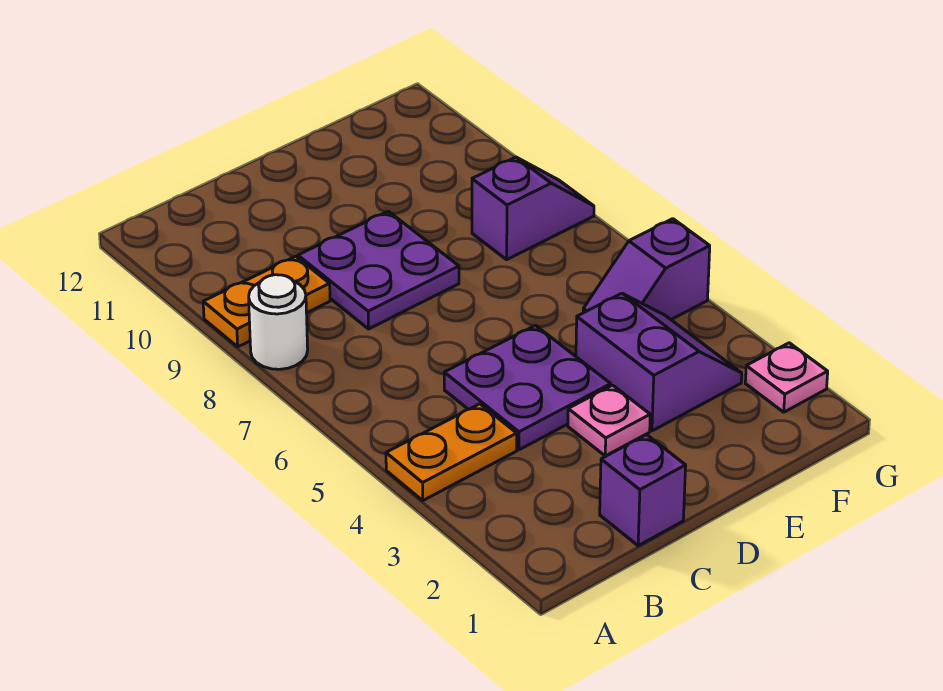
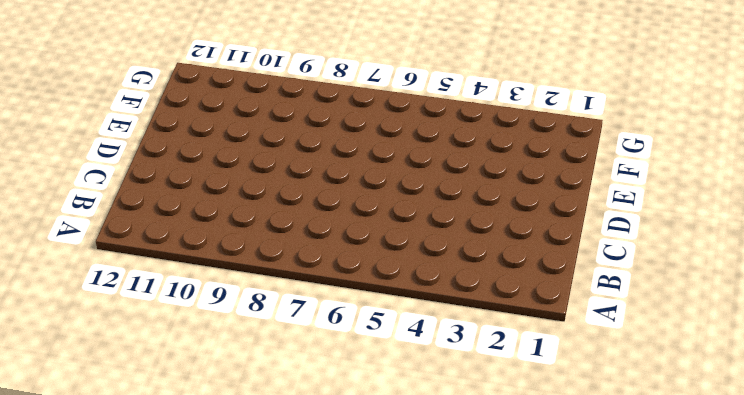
none -> orange plate A4:B4 level 1
none -> white round brick A8 level 1

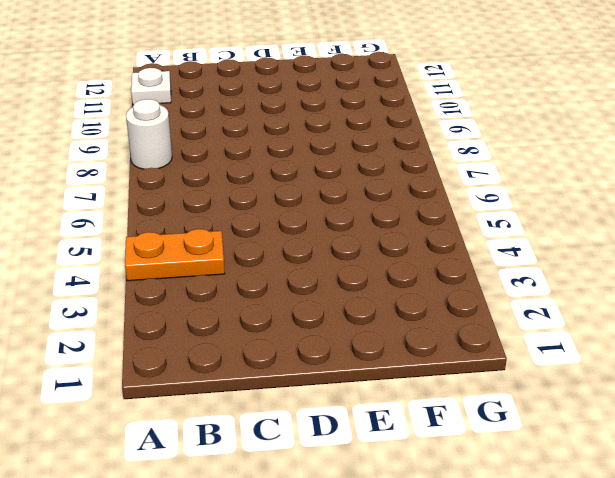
white plate A11 level 1 -> none
none -> orange plate A9:B9 level 1
none -> purple brick C1 level 1

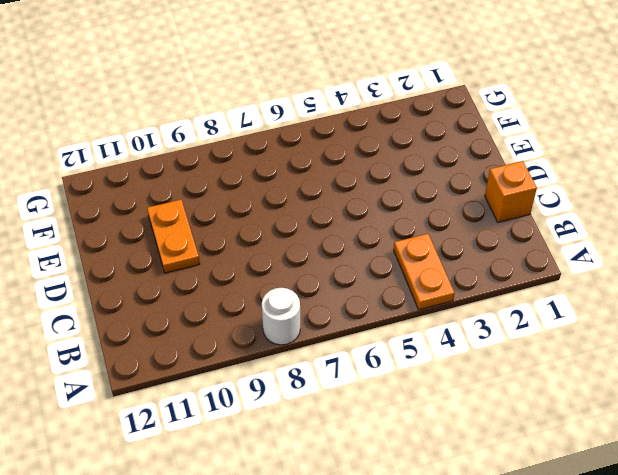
orange brick C1 level 1 -> purple brick C1 level 1
orange plate D10:E10 level 1 -> orange plate A9:B9 level 1
none -> purple plate C4:D5 level 1
none -> purple plate C8:D9 level 1

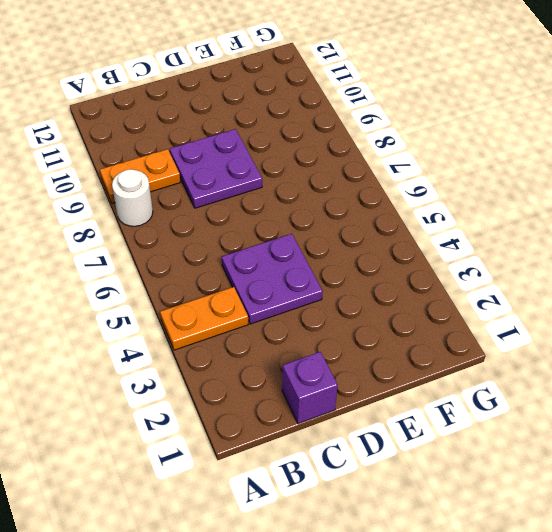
none -> pink plate D3 level 1
none -> purple slope E3:F4 level 1 top E

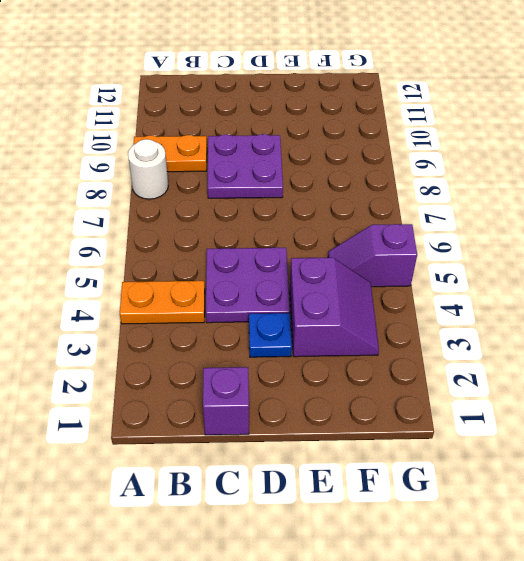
blue plate D3 level 1 -> pink plate D3 level 1
none -> purple slope F8:G8 level 1 top F
none -> pink plate G2 level 1

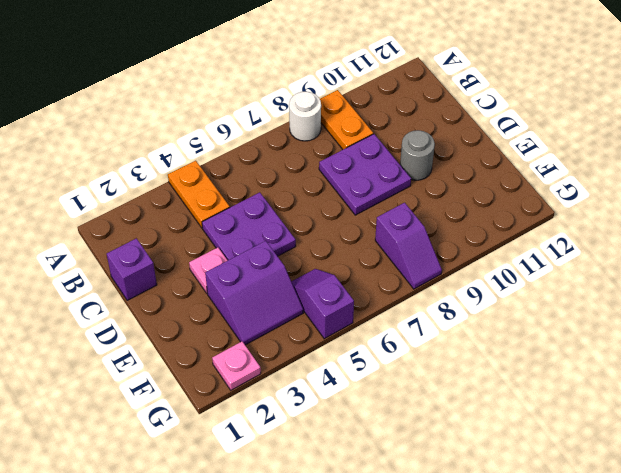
grey round brick D10 level 1 -> none

